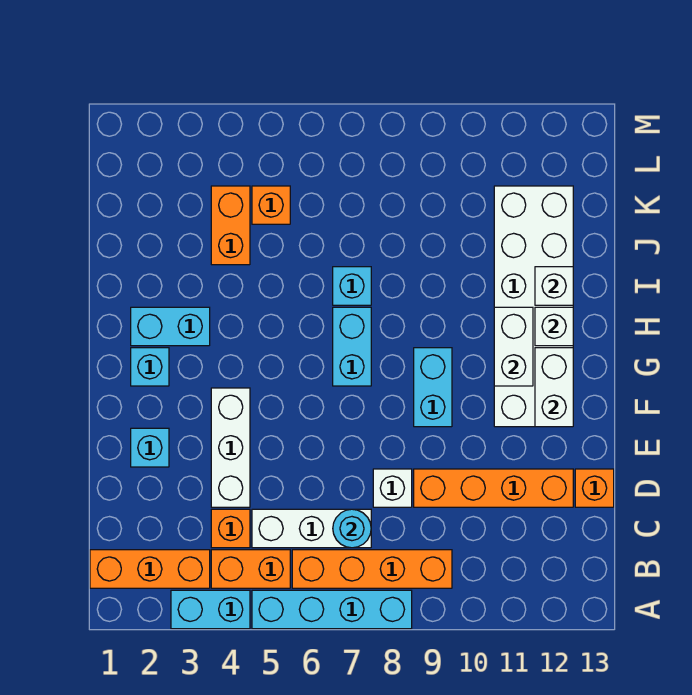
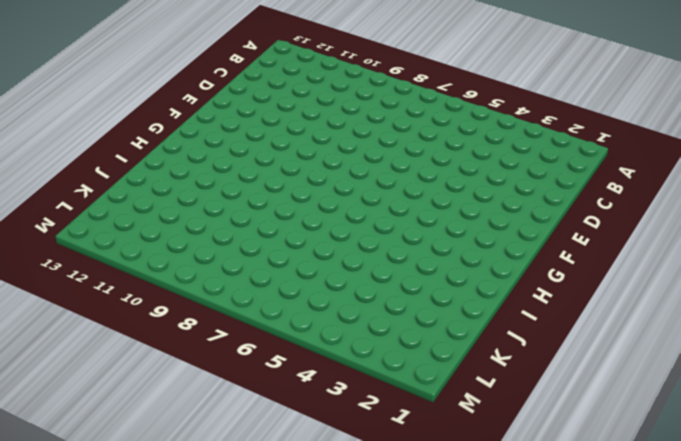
none -> cyan brick A3:A4 level 1
none -> cyan brick A5:A8 level 1
none -> orange brick B1:B3 level 1

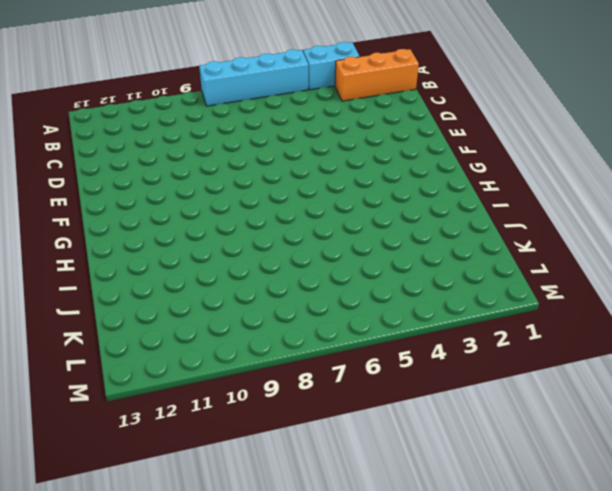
none -> orange brick B4:B5 level 1
none -> orange brick B6:B9 level 1
none -> orange brick C4 level 1

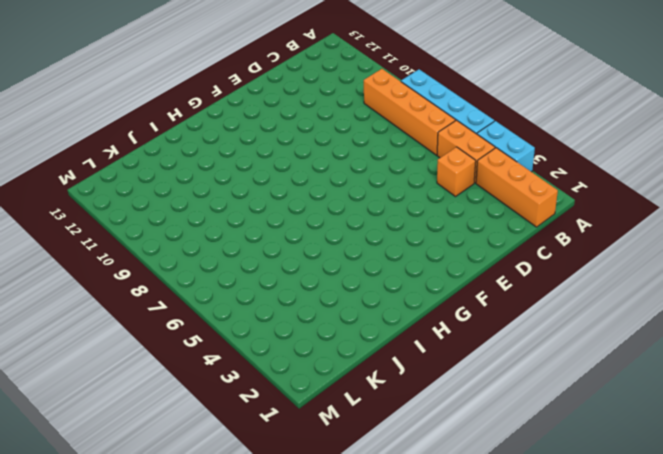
none -> white brick C5:C7 level 1
none -> white brick D4:F4 level 1
none -> white brick D8 level 1

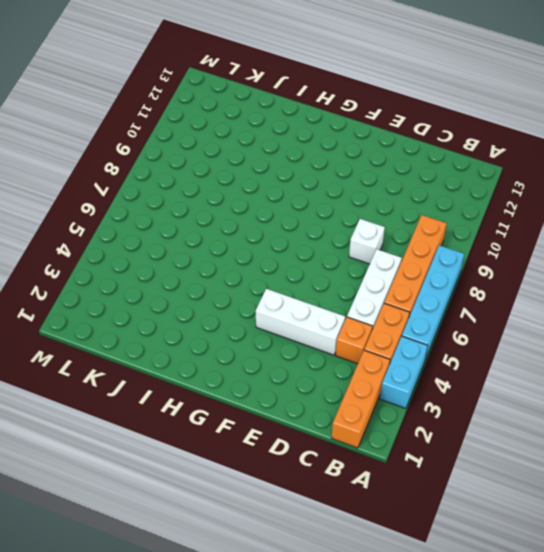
none -> orange brick D9:D12 level 1
none -> orange brick D13 level 1
none -> cyan brick E2 level 1

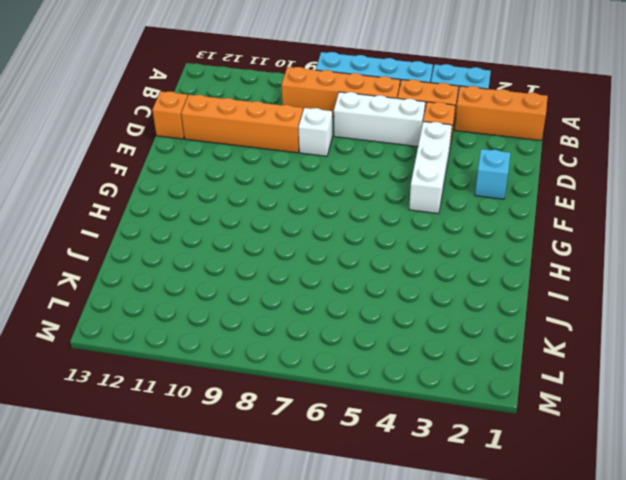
none -> cyan brick F9:G9 level 1
none -> white brick F11:K12 level 1
none -> cyan brick G2 level 1

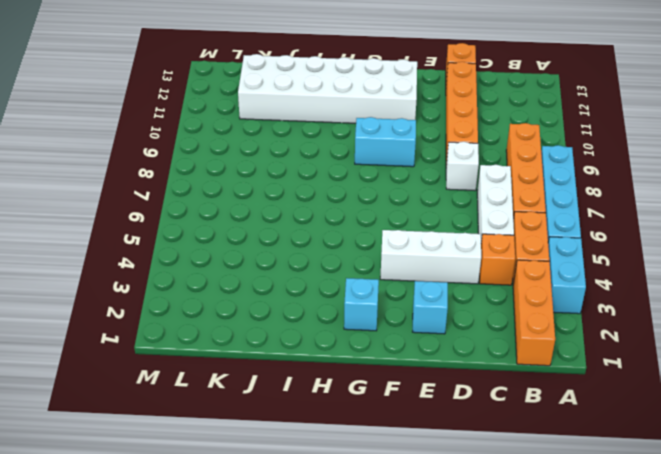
none -> cyan brick G7:H7 level 1
none -> cyan brick H2:H3 level 1
none -> cyan brick I7 level 1

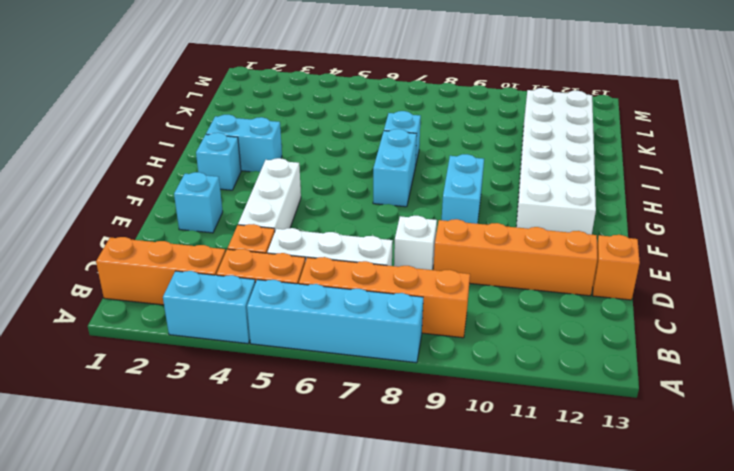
none -> orange brick J4:K4 level 1
none -> orange brick K5 level 1
none -> cyan round brick C7 level 2

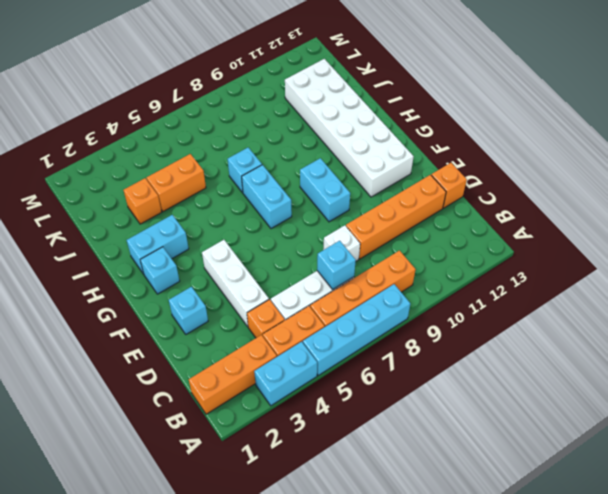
cyan brick C7 level 2 -> cyan round brick C7 level 2
orange brick J3 level 1 -> orange brick K5 level 1
orange brick J4:J5 level 1 -> orange brick J4:K4 level 1
none -> white brick F12:G12 level 2
none -> white brick G11:H11 level 2
none -> white brick H12 level 2

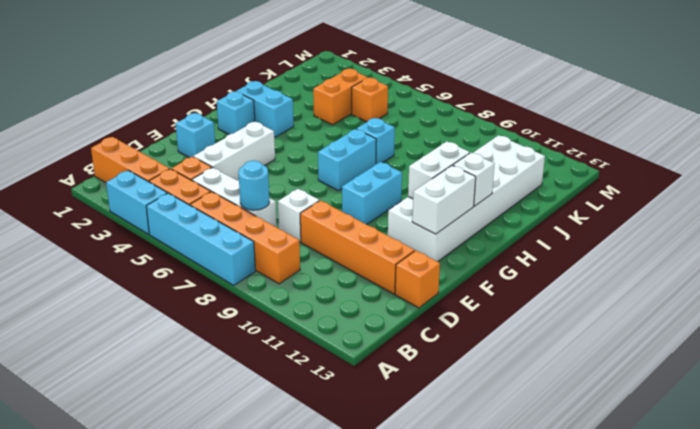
none -> white brick I12 level 2

